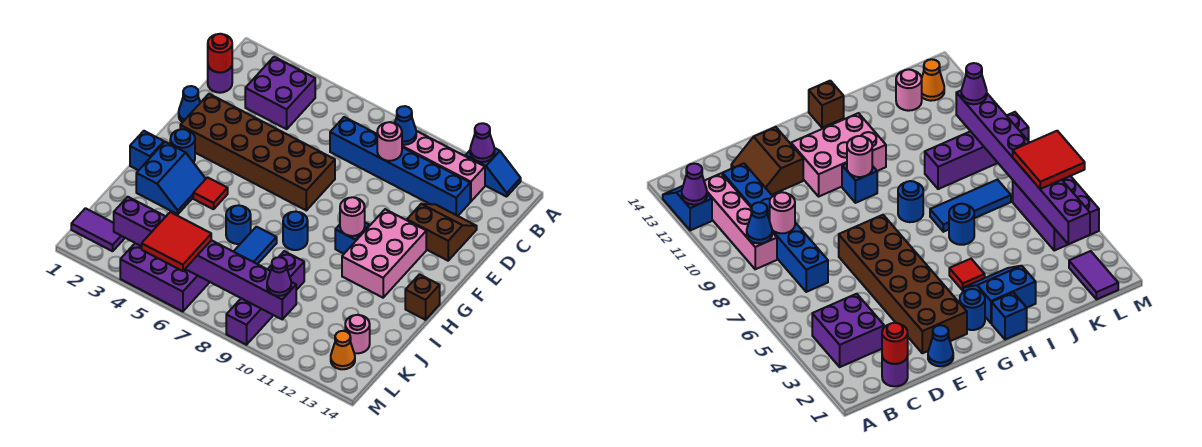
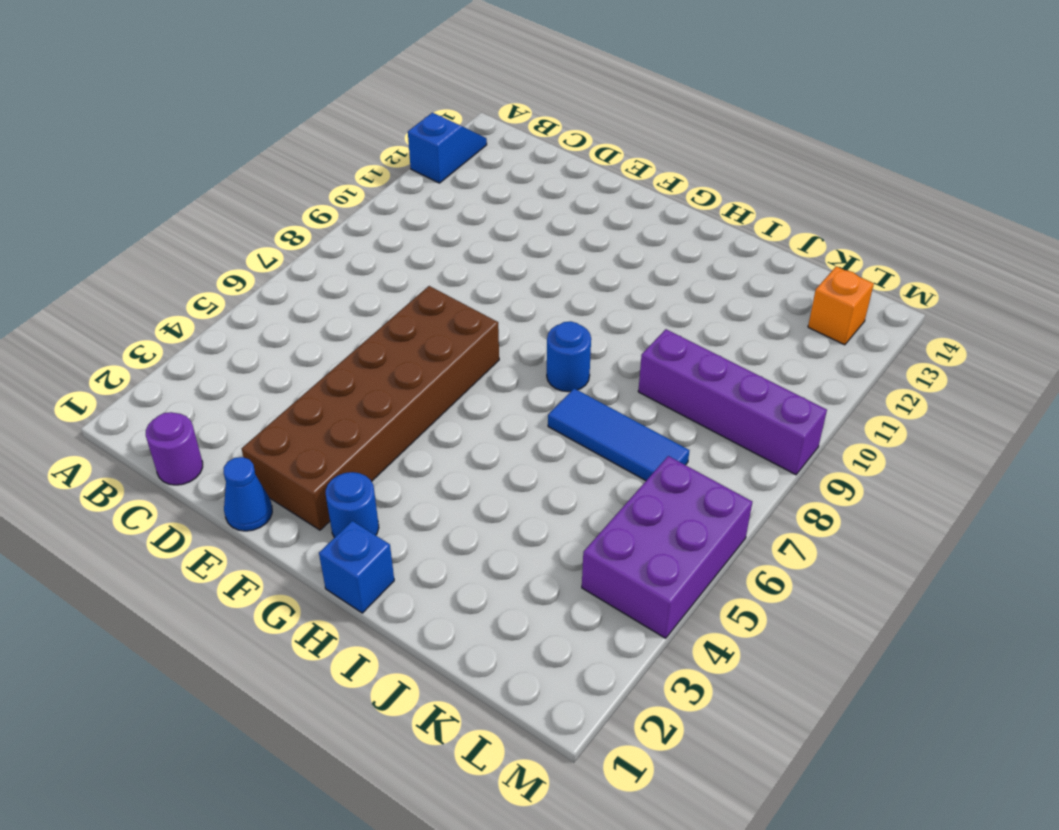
orange brick L13 level 1 -> orange cone L13 level 1
none -> purple brick B3:C4 level 1
none -> pink brick B9:B12 level 1
none -> blue brick C7:C12 level 1
none -> brown slope D12:E13 level 1 top E

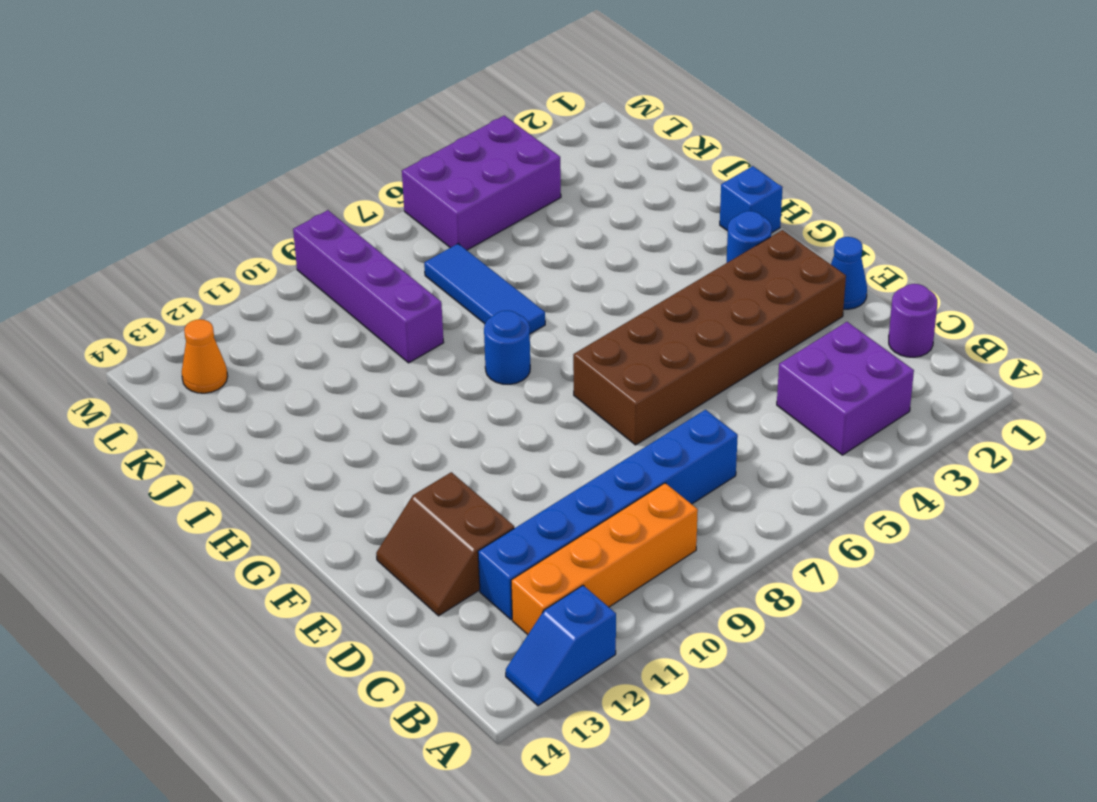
orange brick B9:B12 level 1 -> pink brick B9:B12 level 1
brown slope D12:E13 level 1 top 12 -> brown slope D12:E13 level 1 top E
none -> pink brick F11:H12 level 1
none -> blue brick G10 level 1
none -> blue slope H2:I3 level 1 top 2
none -> red tile H4 level 1

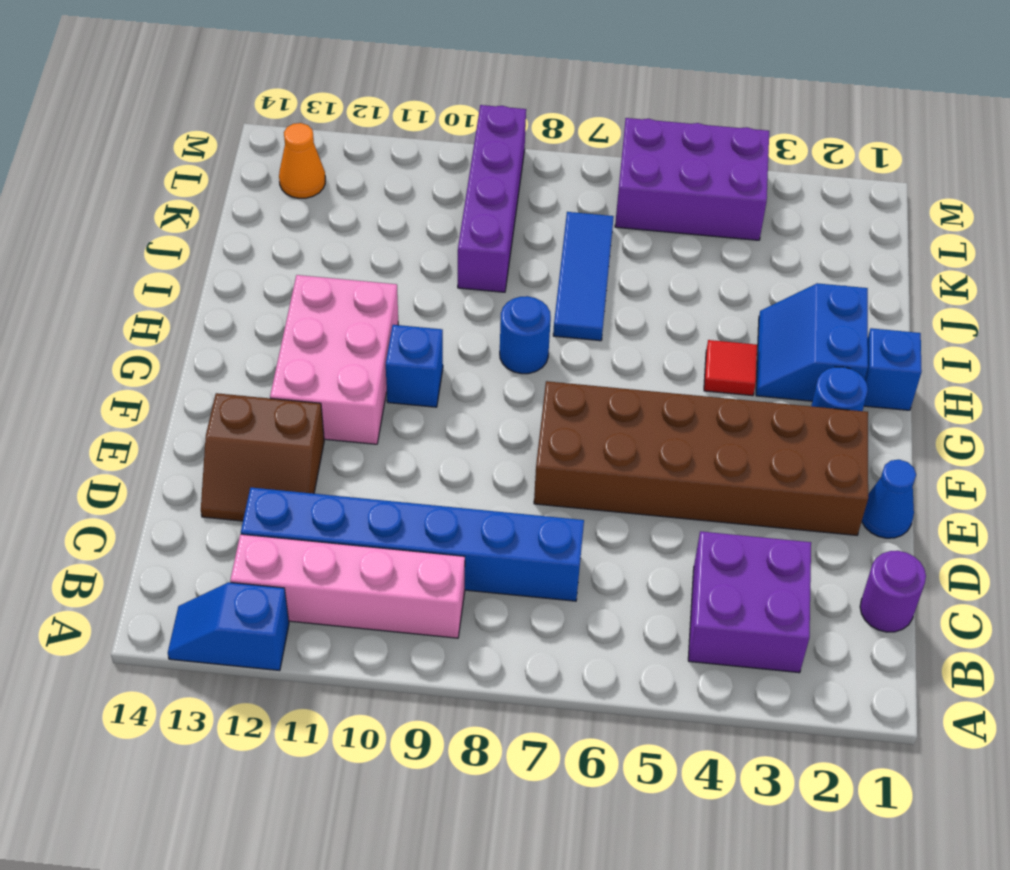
none -> brown brick H14 level 1
none -> blue round brick I6 level 1
none -> pink round brick K13 level 1
none -> purple tile L1:L2 level 1

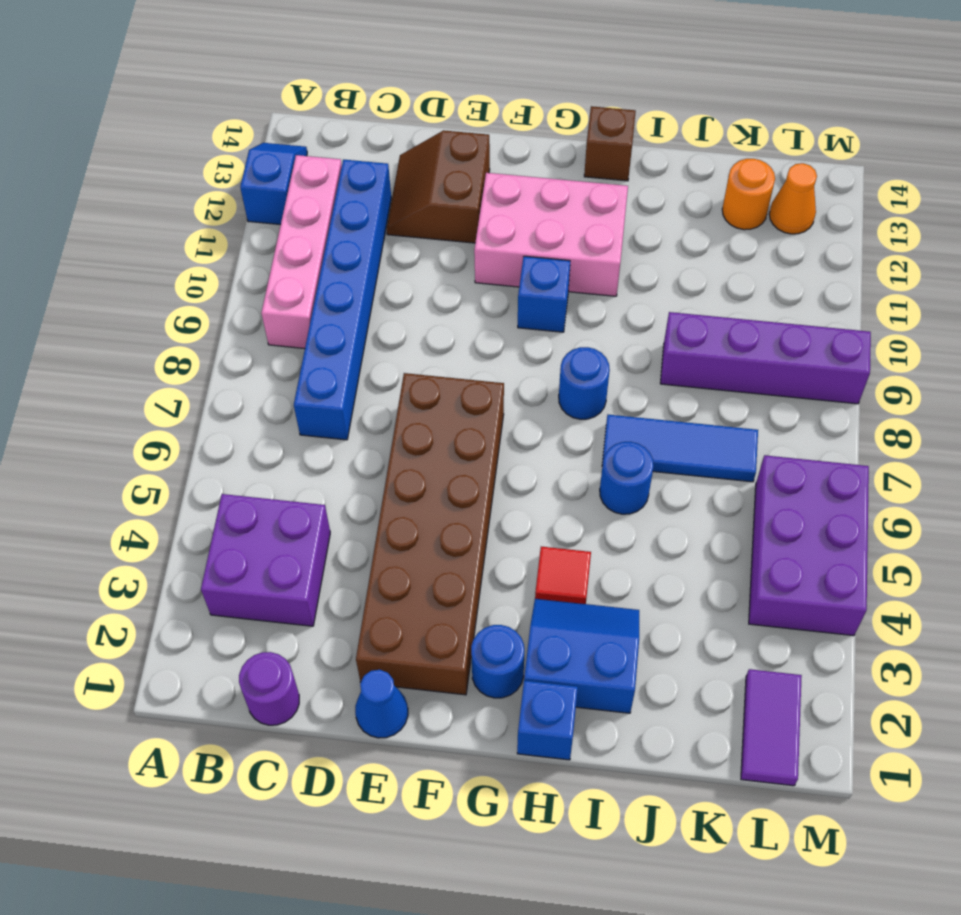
orange round brick K13 level 1 -> pink round brick K13 level 1
none -> purple cone A12 level 2
none -> blue cone B9 level 2
none -> red round brick C1 level 2
none -> pink round brick C9 level 2

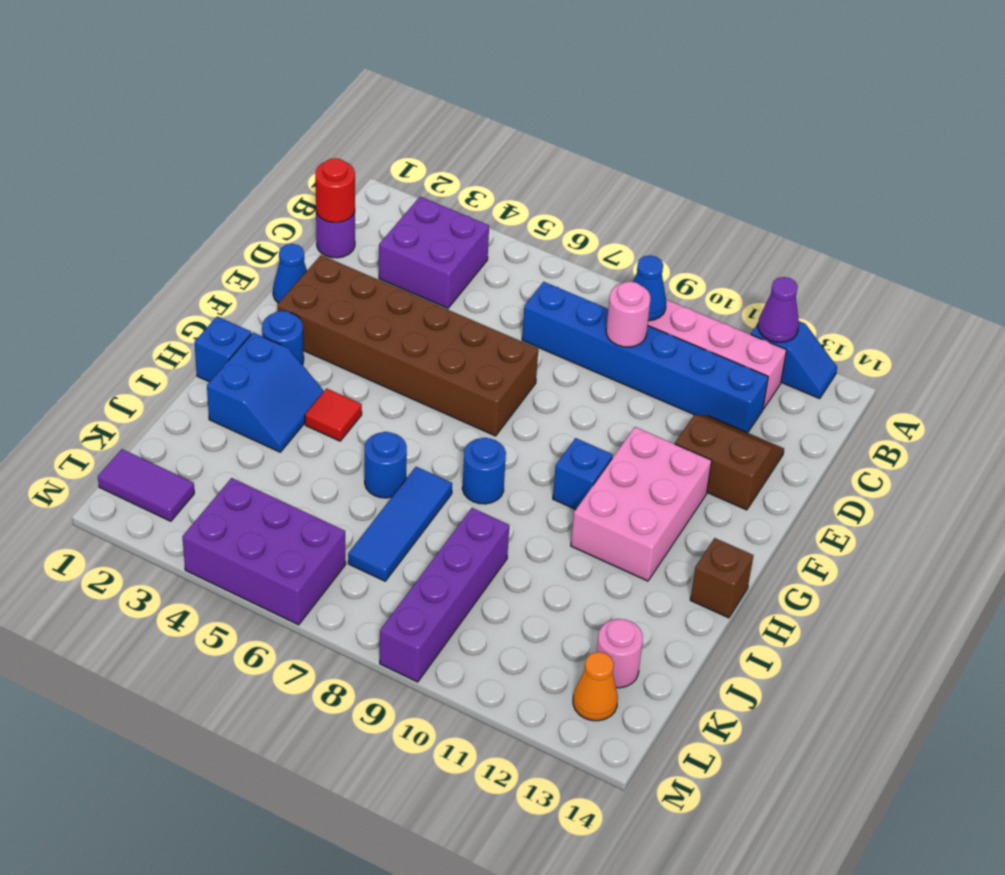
none -> pink round brick G10 level 2
none -> purple brick L3:L10 level 2
none -> red tile L5:M6 level 3
none -> purple cone L10 level 3

